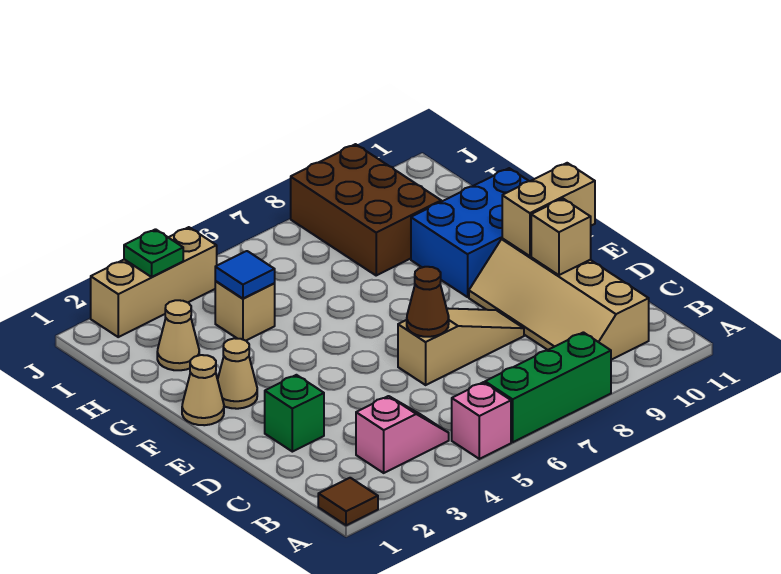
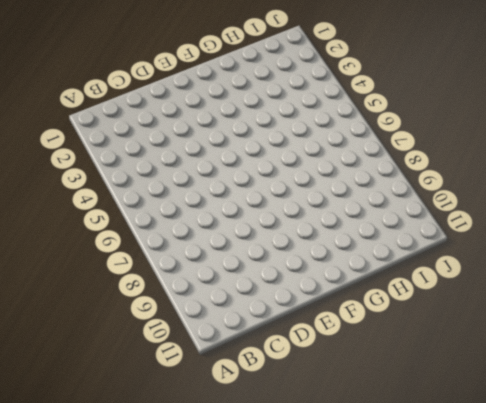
none -> brown tile A1 level 1
none -> pink brick A5 level 1
none -> green brick A6:A8 level 1

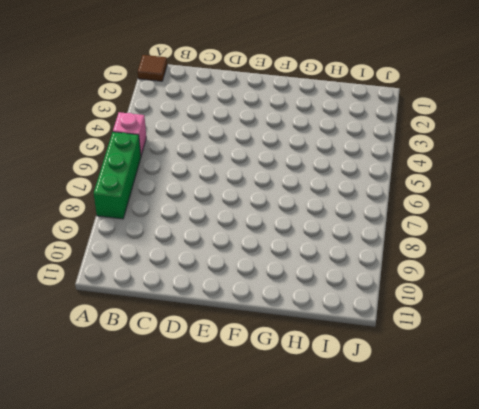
none -> pink slope B3:B4 level 1 top 3
none -> tan slope B9:E10 level 1 top 10
none -> green brick D2 level 1

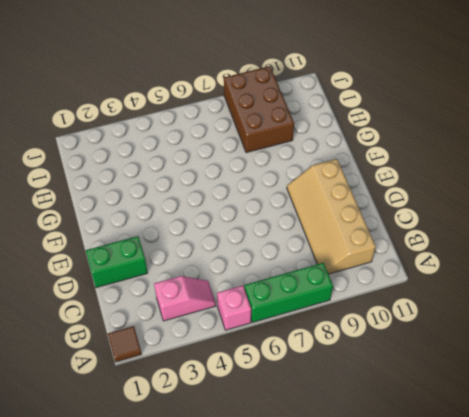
green brick D1:D2 level 1 -> green brick D2 level 1
none -> tan slope D6:D8 level 1 top 6
none -> tan cone F1 level 1
none -> tan cone F2 level 1

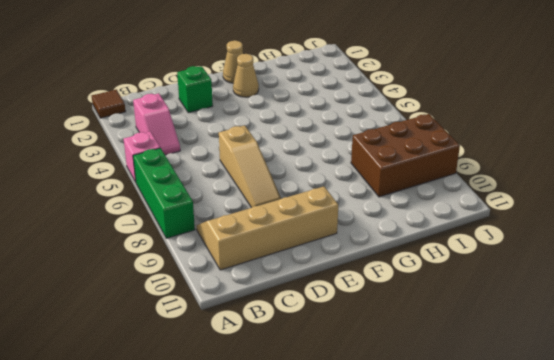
none -> blue brick F9:G11 level 1
none -> tan cone H2 level 1
none -> tan brick H4 level 1

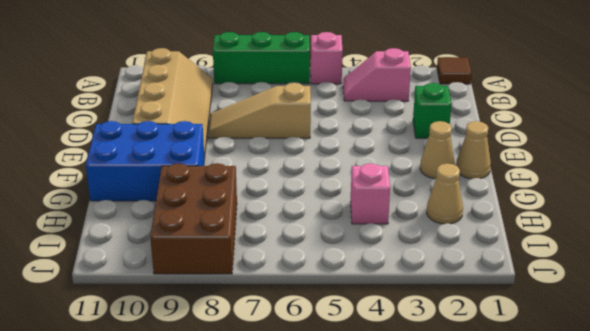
pink brick H4 level 1 -> tan brick H4 level 1
none -> tan brick J2:J4 level 1
none -> brown cone D6 level 2
none -> tan brick D10 level 2

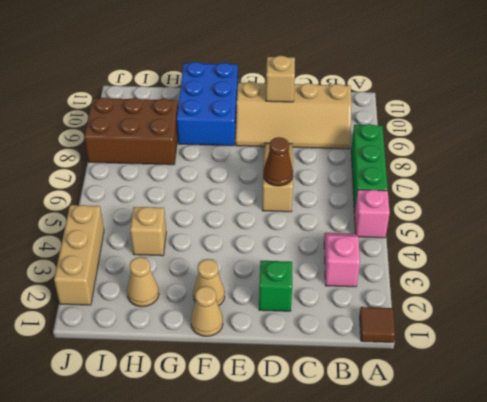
none -> tan brick E10:E11 level 2
none -> blue tile H4 level 2
none -> green plate J3 level 2

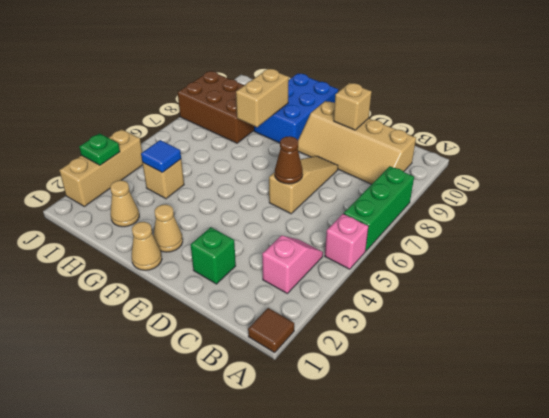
tan brick G8:G9 level 2 -> tan brick E10:E11 level 2

